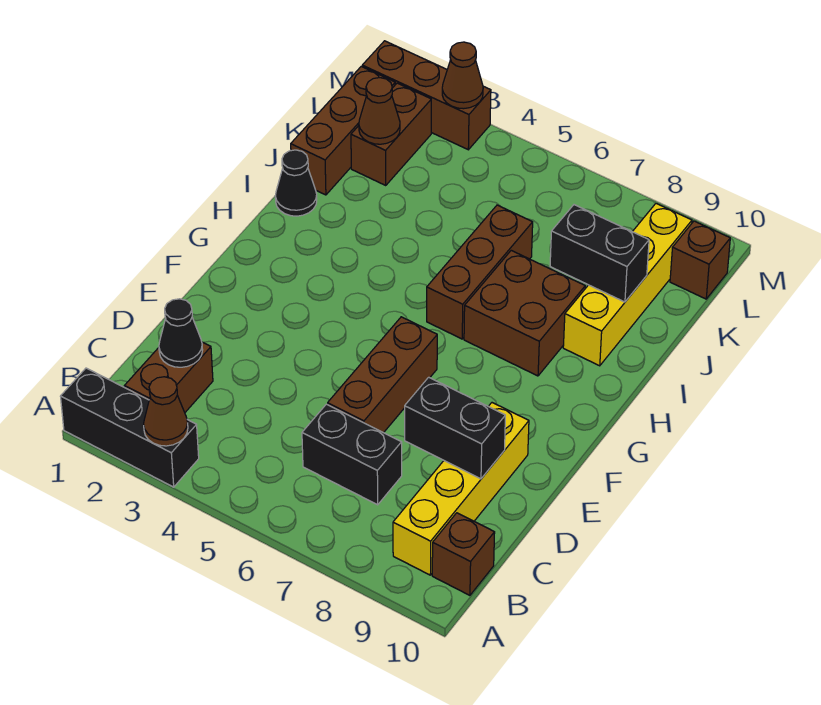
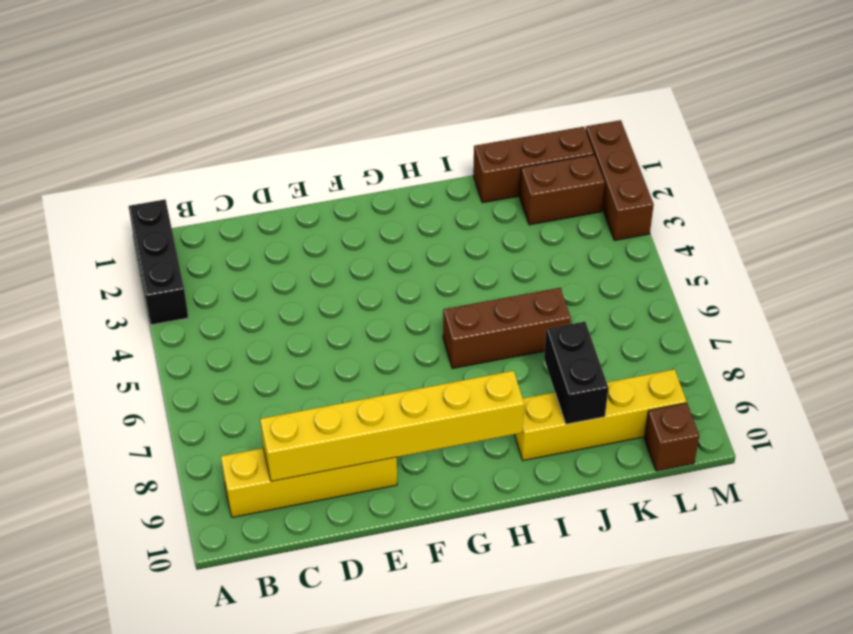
yellow brick C9:H9 level 2 -> black brick D8:D9 level 2
none -> brown brick B2:C2 level 1
none -> brown brick B10 level 1
none -> black brick C6:C7 level 1

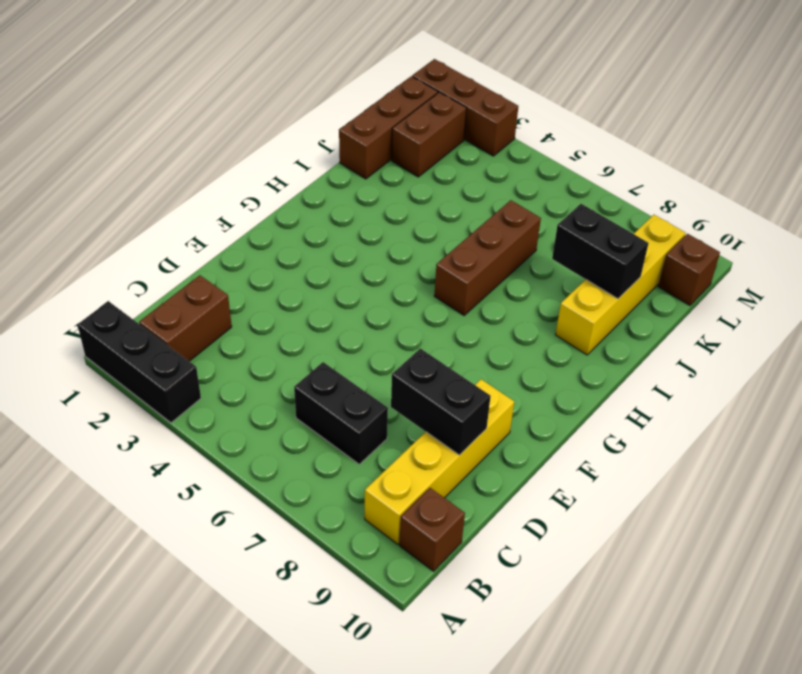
none -> brown brick D6:F6 level 1
none -> brown brick H7:I8 level 1
none -> black cone I1 level 1

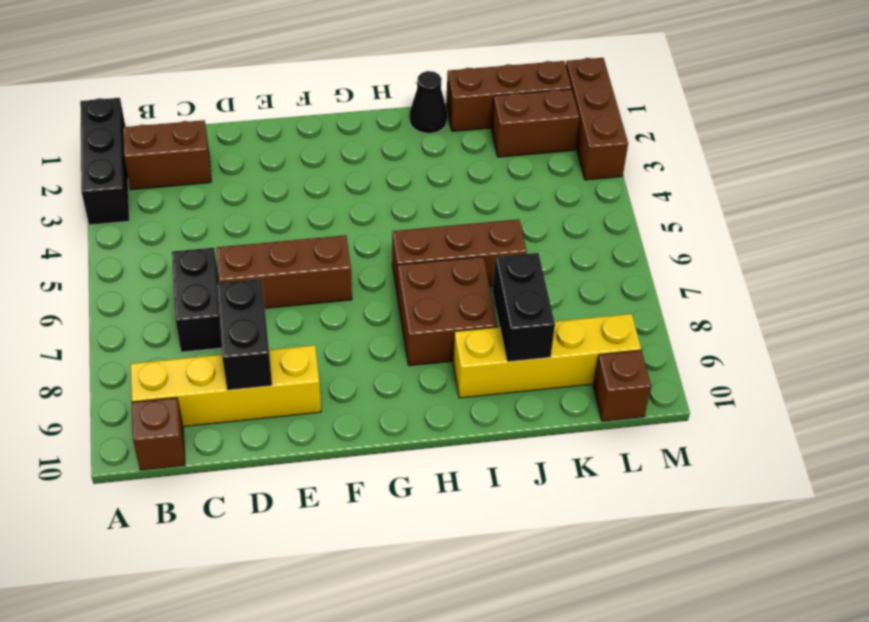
none -> brown cone A3 level 2
none -> black cone C2 level 2
none -> brown cone K2 level 2

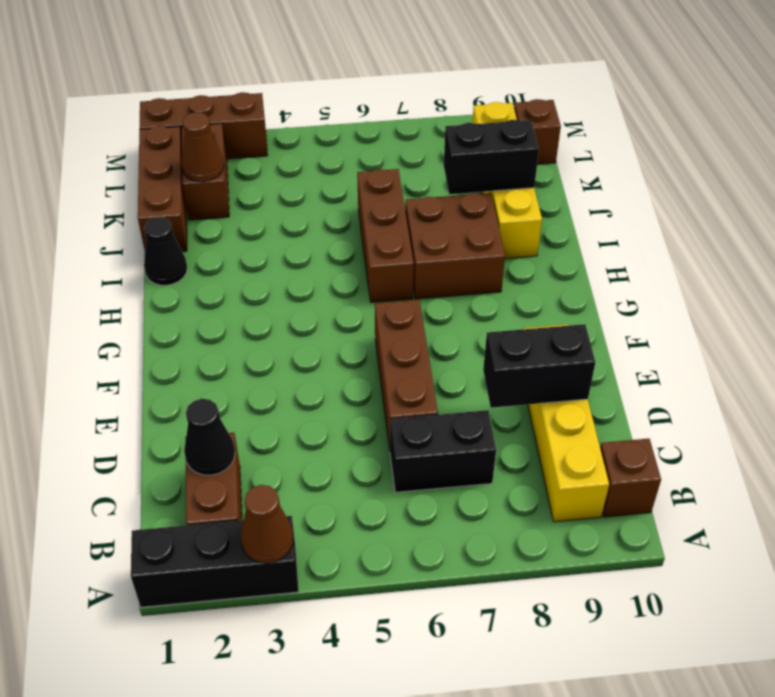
none -> brown cone M3 level 2

